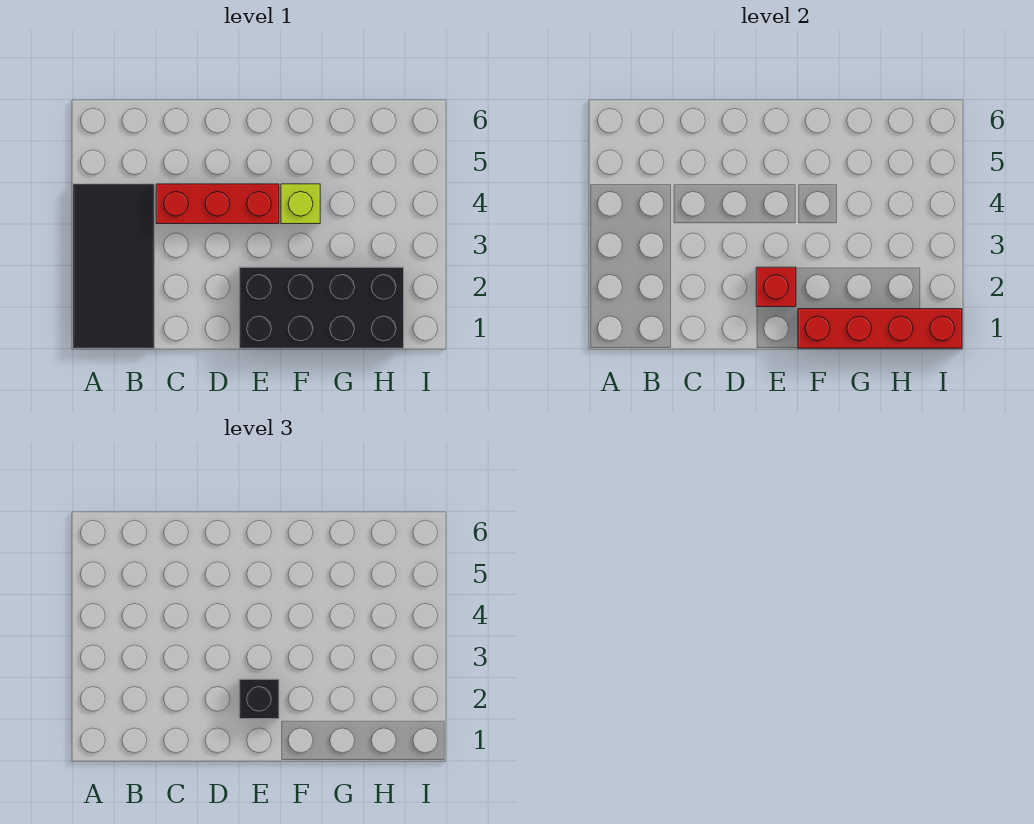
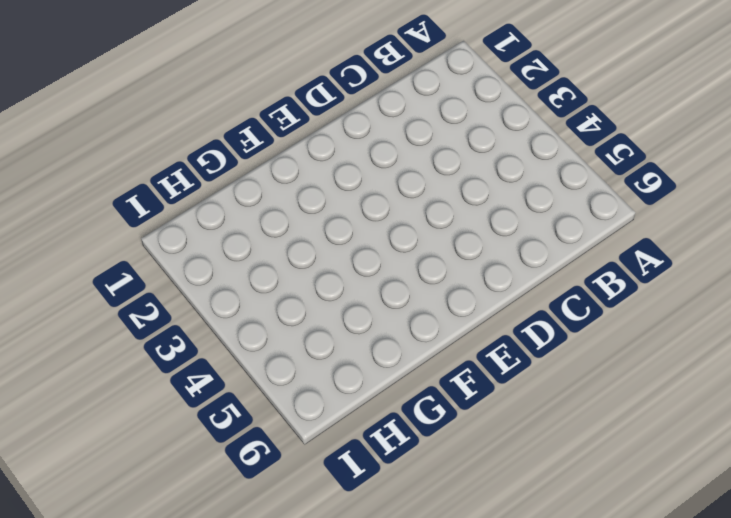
none -> black tile A1:B4 level 1
none -> red brick C4:E4 level 1

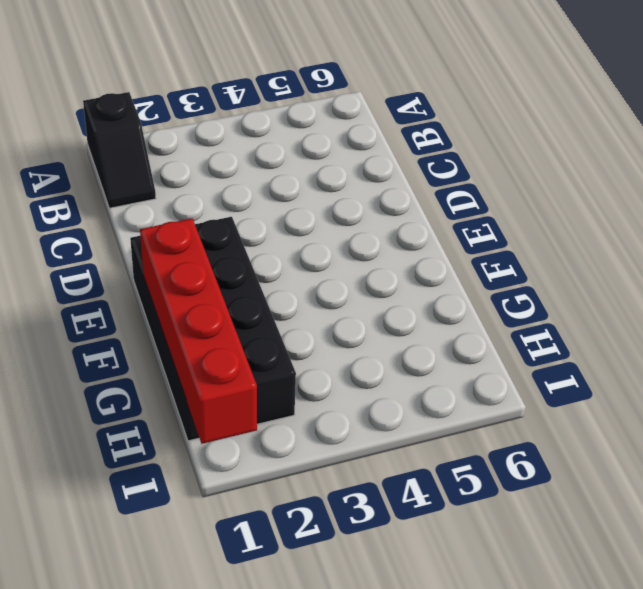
black slope A1:B1 level 1 top A -> black tile A1:B4 level 1
none -> red brick C4:E4 level 1
none -> lime brick F4 level 1

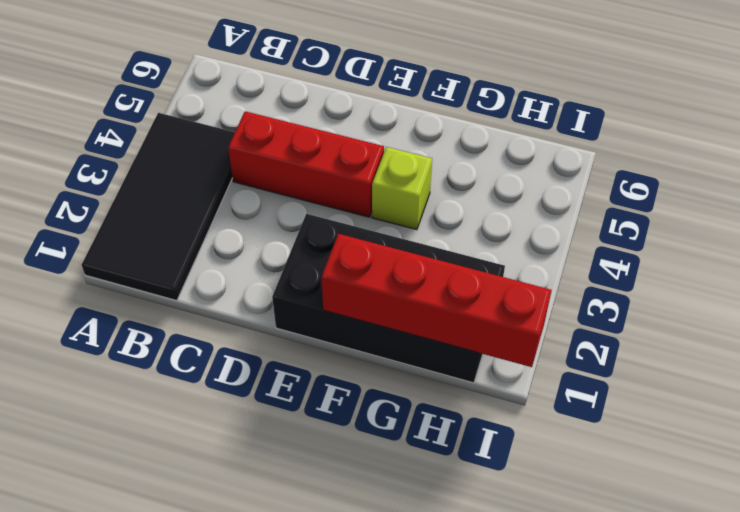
none -> red brick E2 level 2
none -> black brick E2 level 3

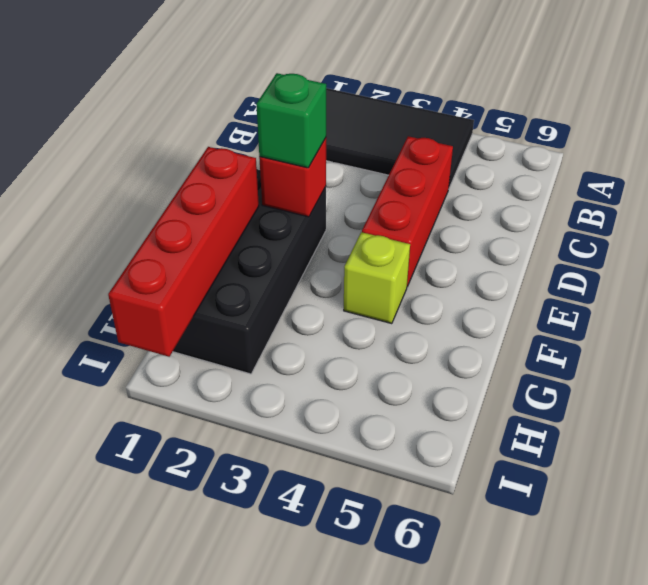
green brick E2 level 3 -> black brick E2 level 3

